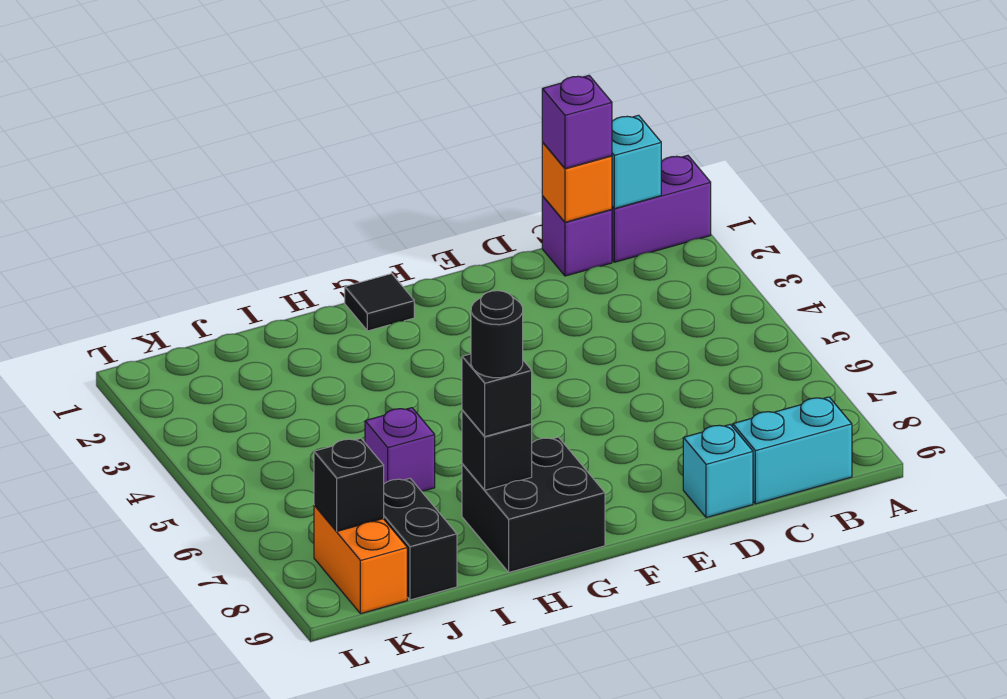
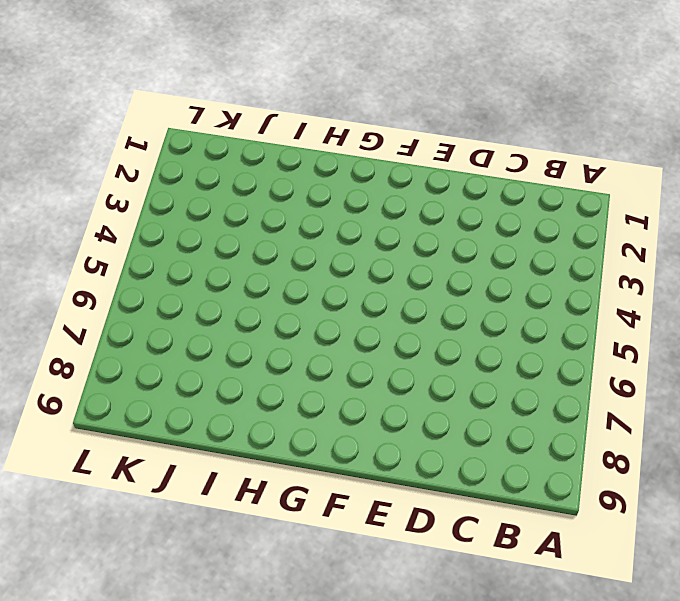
none -> purple brick A1:B1 level 1
none -> cyan brick B9:C9 level 1
none -> purple brick C1 level 1

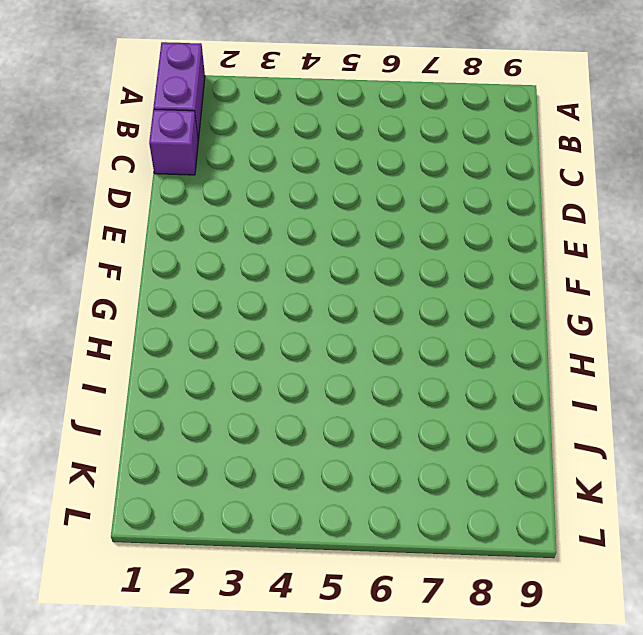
none -> cyan brick B9:C9 level 1
none -> cyan brick D9 level 1
none -> black tile G1 level 1

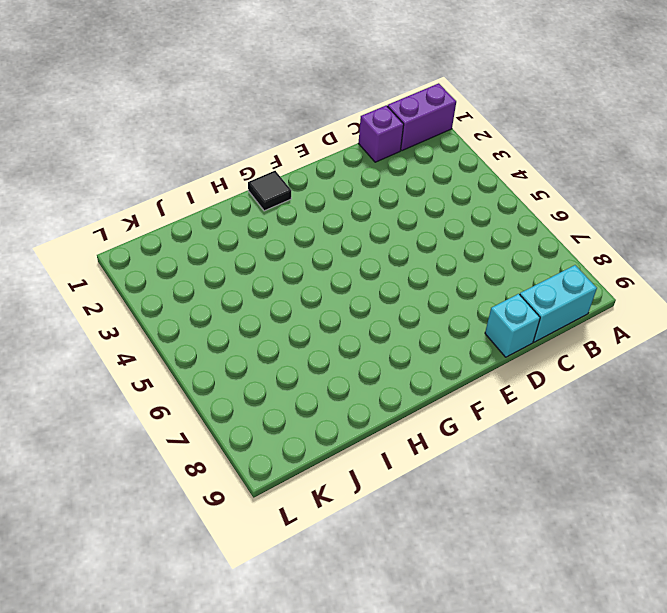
none -> black brick G8:H9 level 1
none -> purple brick I6 level 1
none -> black brick J8:J9 level 1

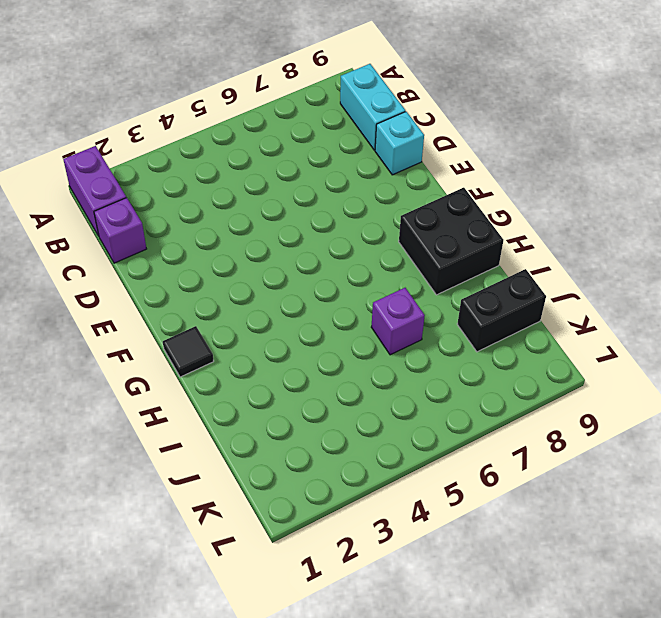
none -> orange brick K8:K9 level 1
none -> cyan brick B1 level 2
none -> orange brick C1 level 2

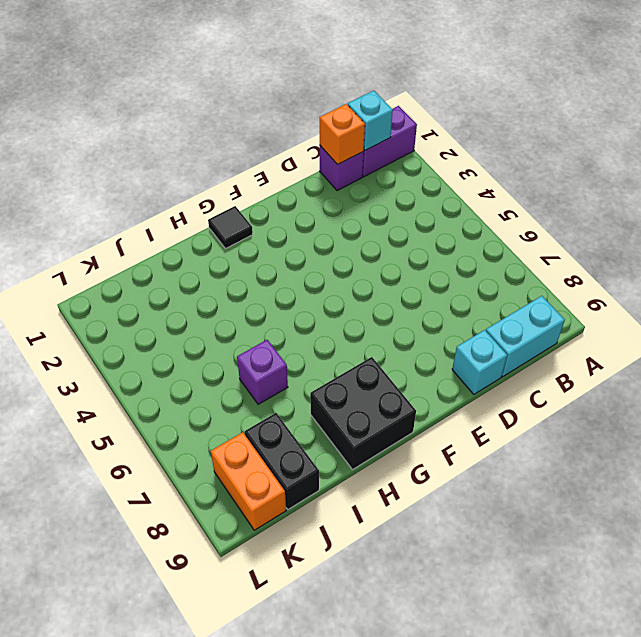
none -> black brick H8 level 2
none -> black brick K8 level 2
none -> purple brick C1 level 3

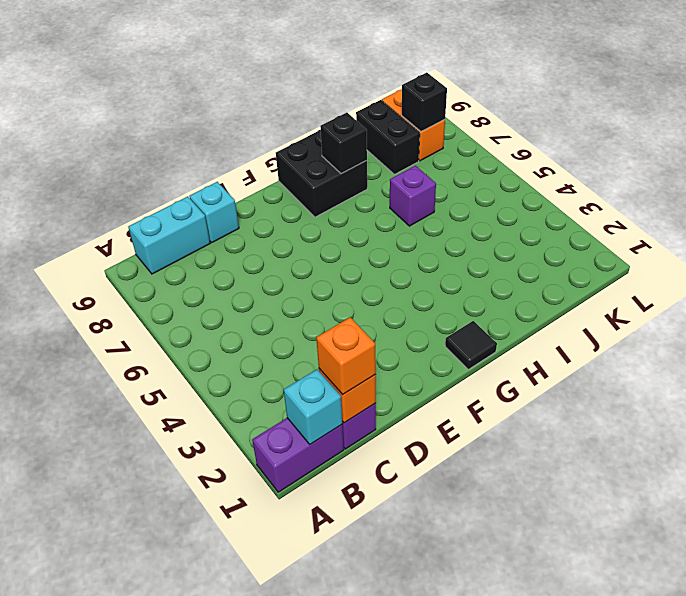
orange brick C1 level 3 -> purple brick C1 level 3
none -> black brick H8 level 3
none -> black round brick H8 level 4

